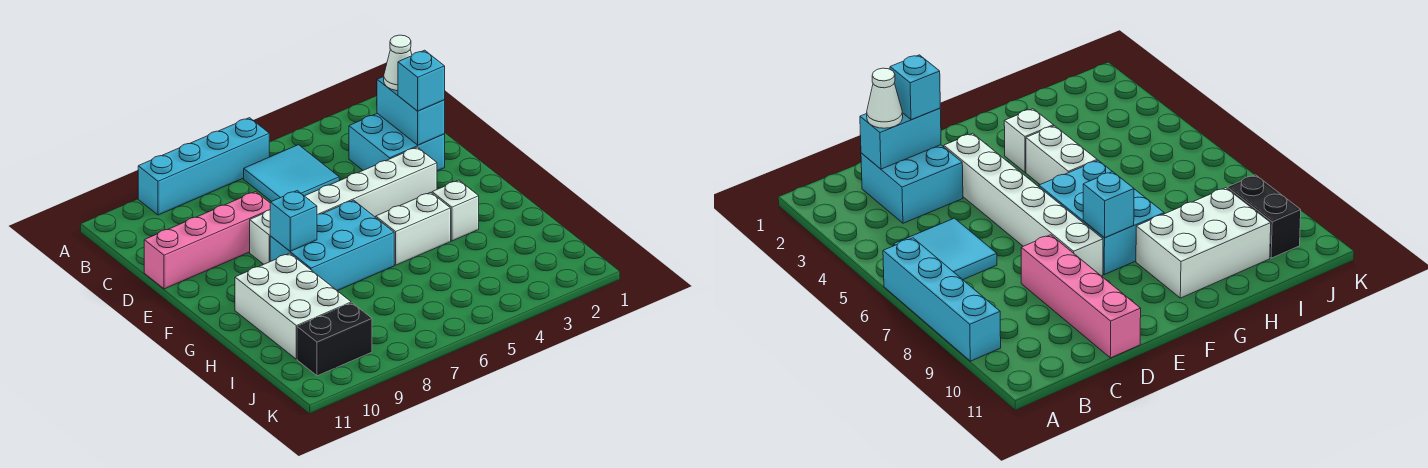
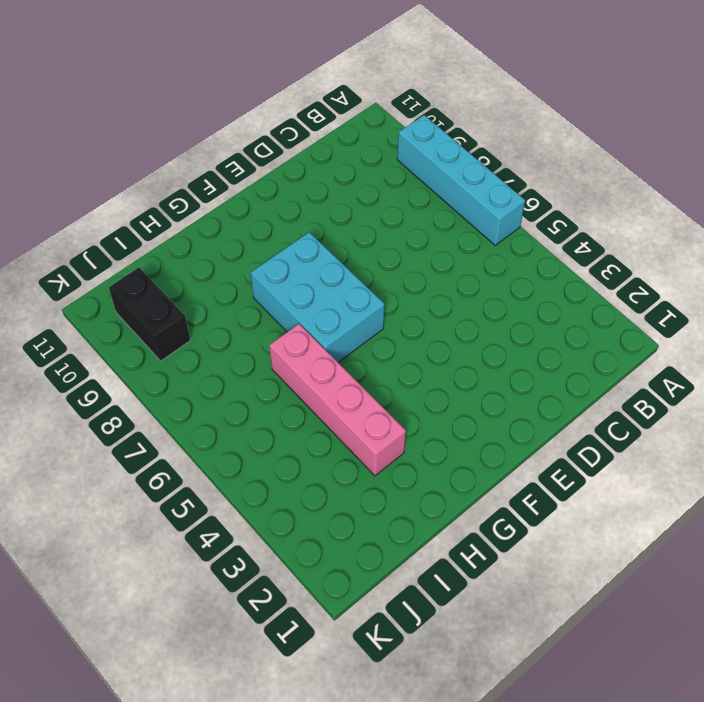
pink brick H3:H6 level 1 -> pink brick D8:D11 level 1
none -> cyan tile B5:C6 level 1
none -> cyan brick C2:D3 level 1
none -> white brick E3:E8 level 1

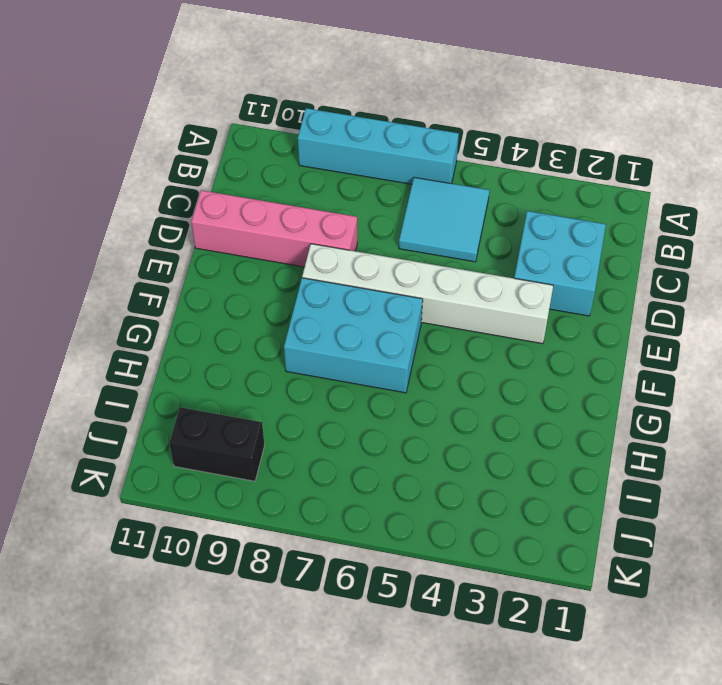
none -> white brick G3 level 1
none -> white brick G4:G5 level 1
none -> white brick G9:I10 level 1

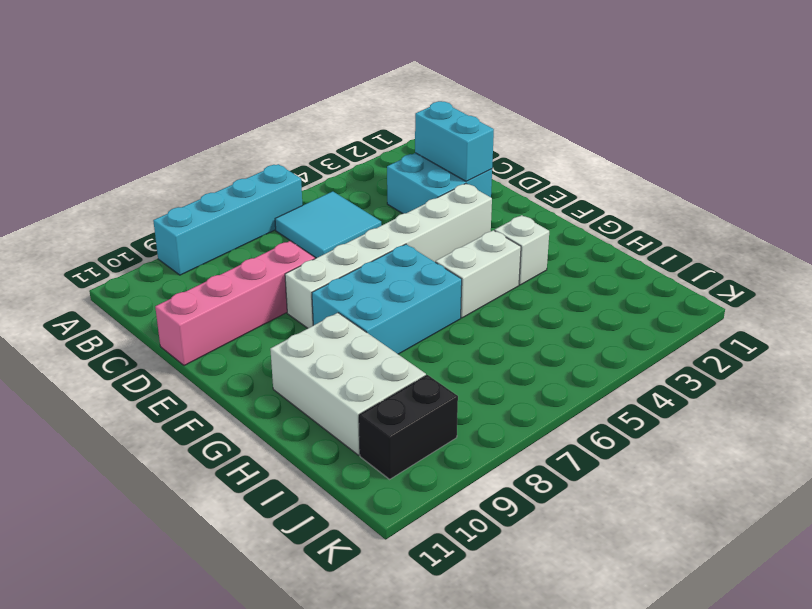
none -> cyan brick F8 level 2
none -> white cone C2 level 3
none -> cyan brick D2 level 3

